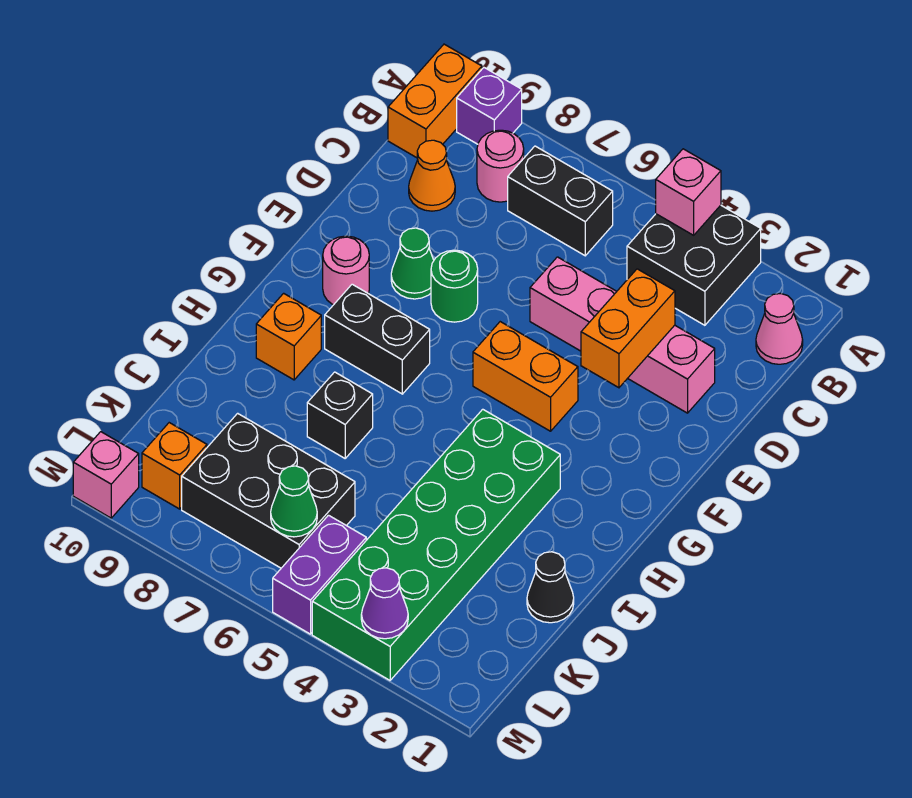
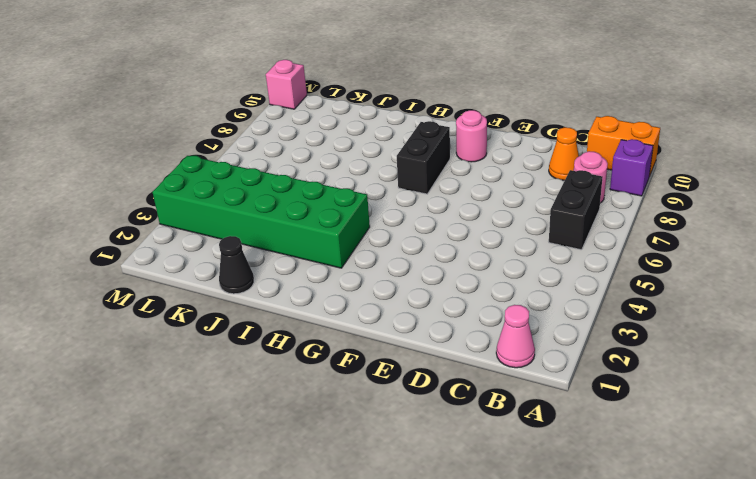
none -> black brick A3:B4 level 1
none -> pink brick D2:D5 level 1
none -> green round brick E7 level 1

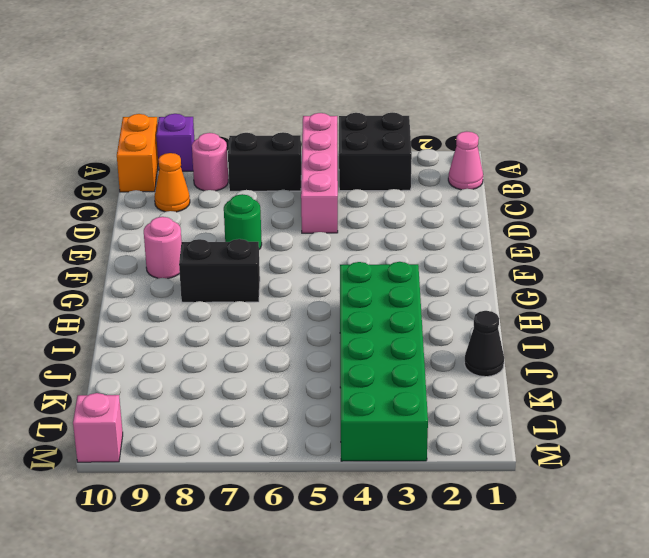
pink brick A5:D5 level 1 -> pink brick D2:D5 level 1
none -> green cone E8 level 1
none -> orange brick F4:F5 level 1
none -> orange brick H9 level 1

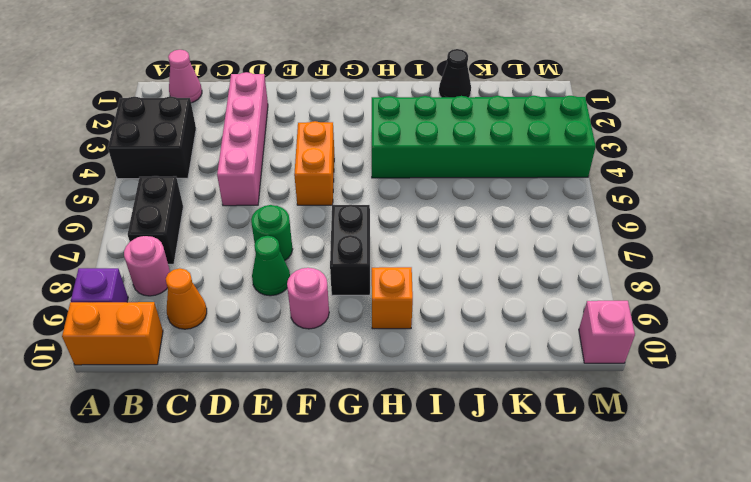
none -> black brick I7 level 1
none -> black brick K6:L8 level 1
none -> purple brick L5:M5 level 1

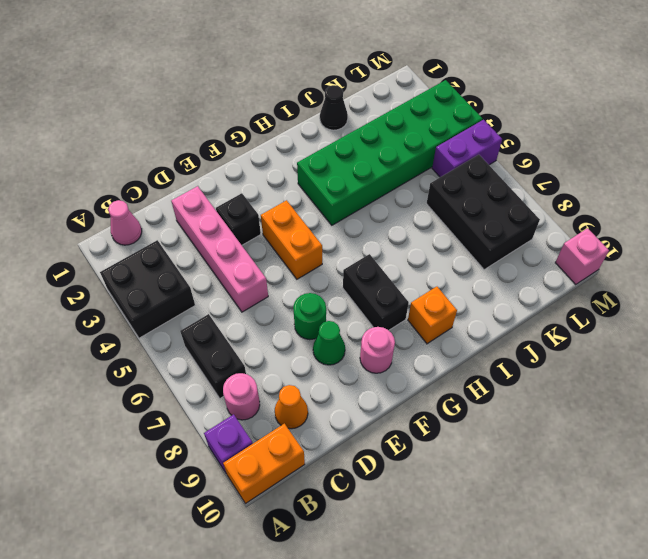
black brick E3 level 1 -> black brick I7 level 1
none -> orange brick L9 level 1
none -> pink brick A4 level 2
none -> orange brick D3:E3 level 2

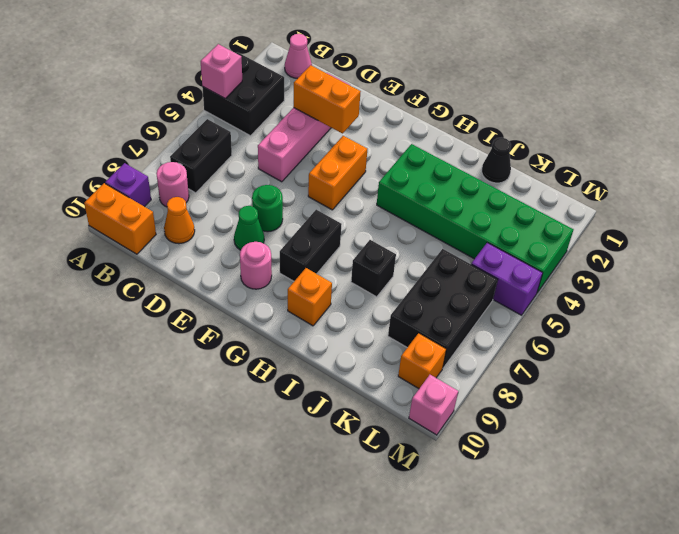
none -> green cone L6 level 2
none -> purple cone M3 level 2

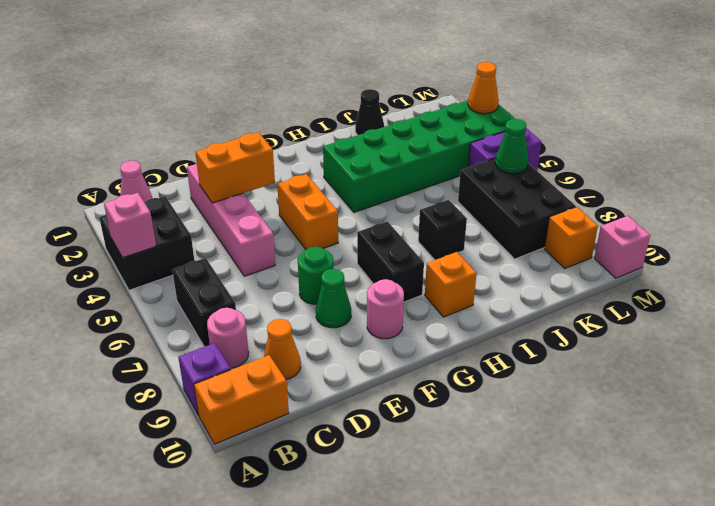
orange cone M3 level 2 -> purple cone M3 level 2

